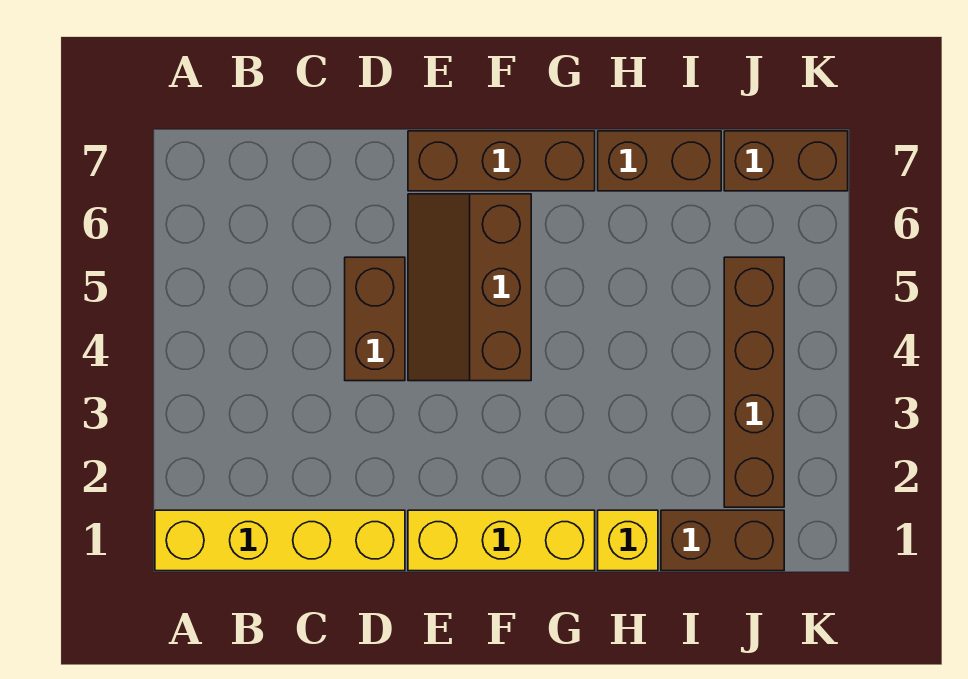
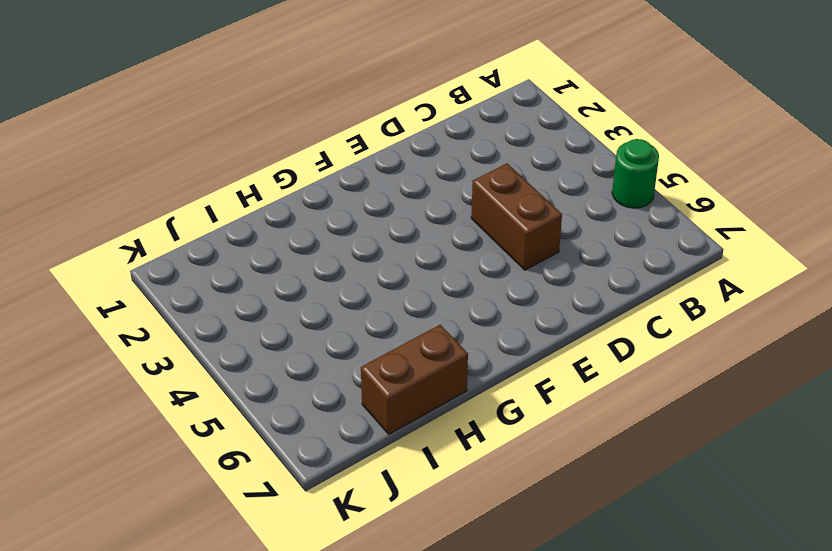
green round brick A5 level 1 -> none
none -> yellow brick A1:D1 level 1
none -> yellow brick E1:G1 level 1

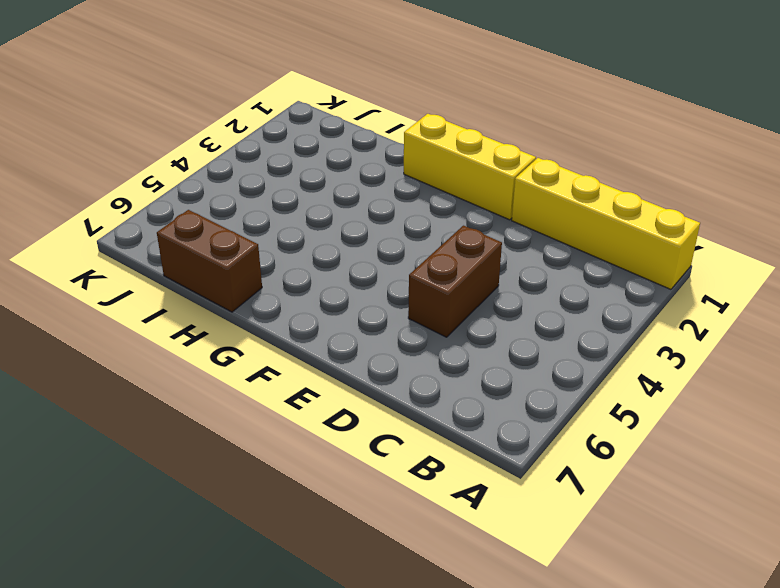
none -> brown slope E4:F6 level 1 top F
none -> brown brick E7:G7 level 1

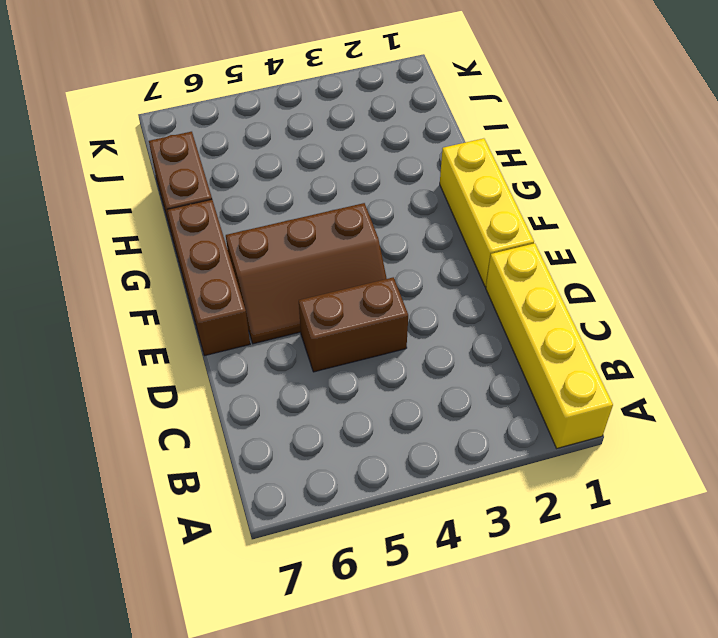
none -> yellow brick H1 level 1
none -> brown brick I1:J1 level 1

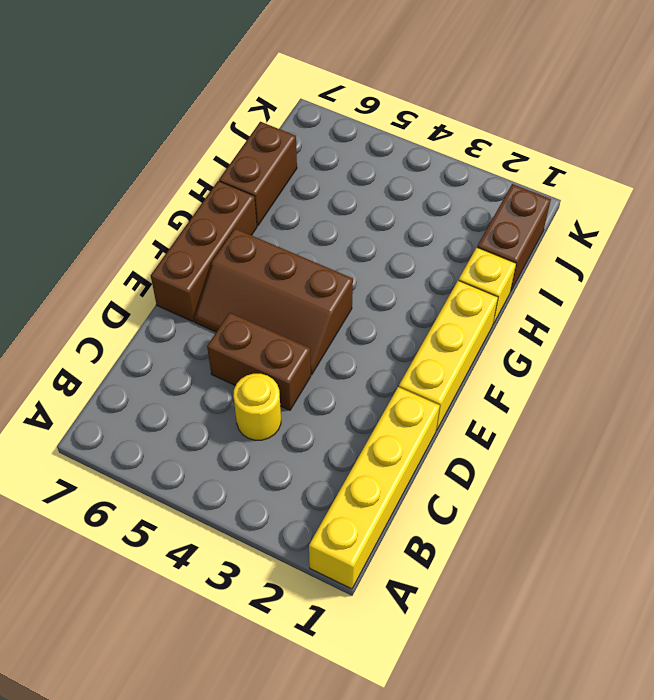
yellow round brick C4 level 1 -> none
none -> brown brick J2:J5 level 1
none -> brown brick J7:K7 level 1

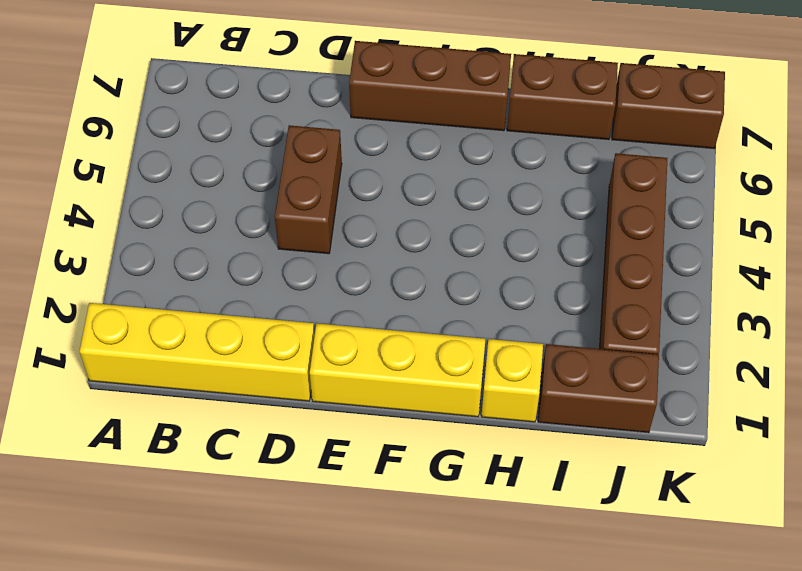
none -> brown slope E4:F6 level 1 top F

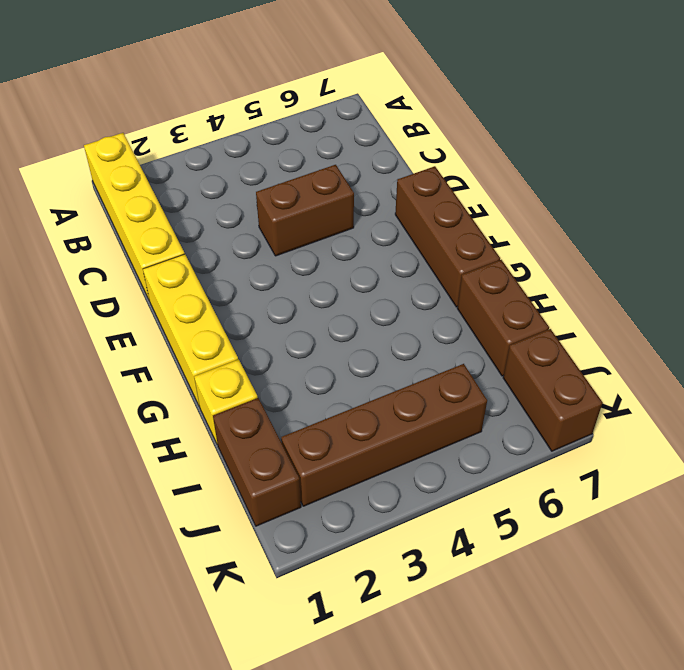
none -> brown slope E4:F6 level 1 top F

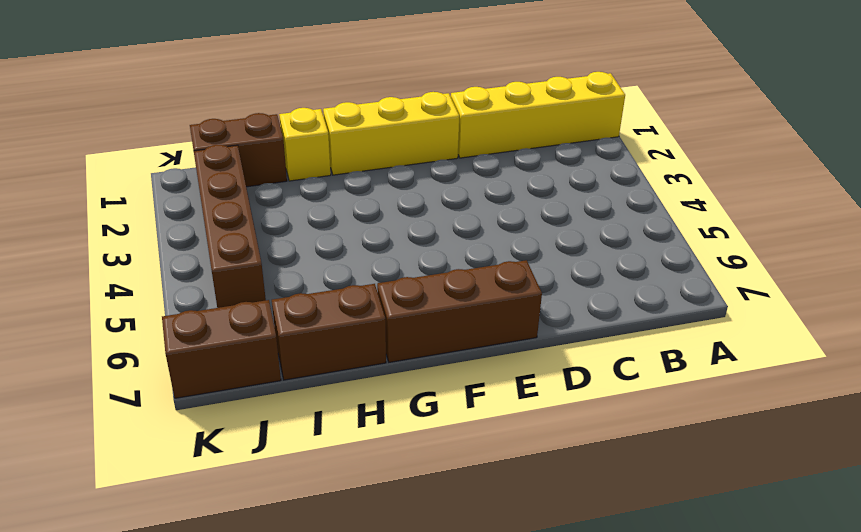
none -> brown brick D4:D5 level 1
none -> brown slope E4:F6 level 1 top F

